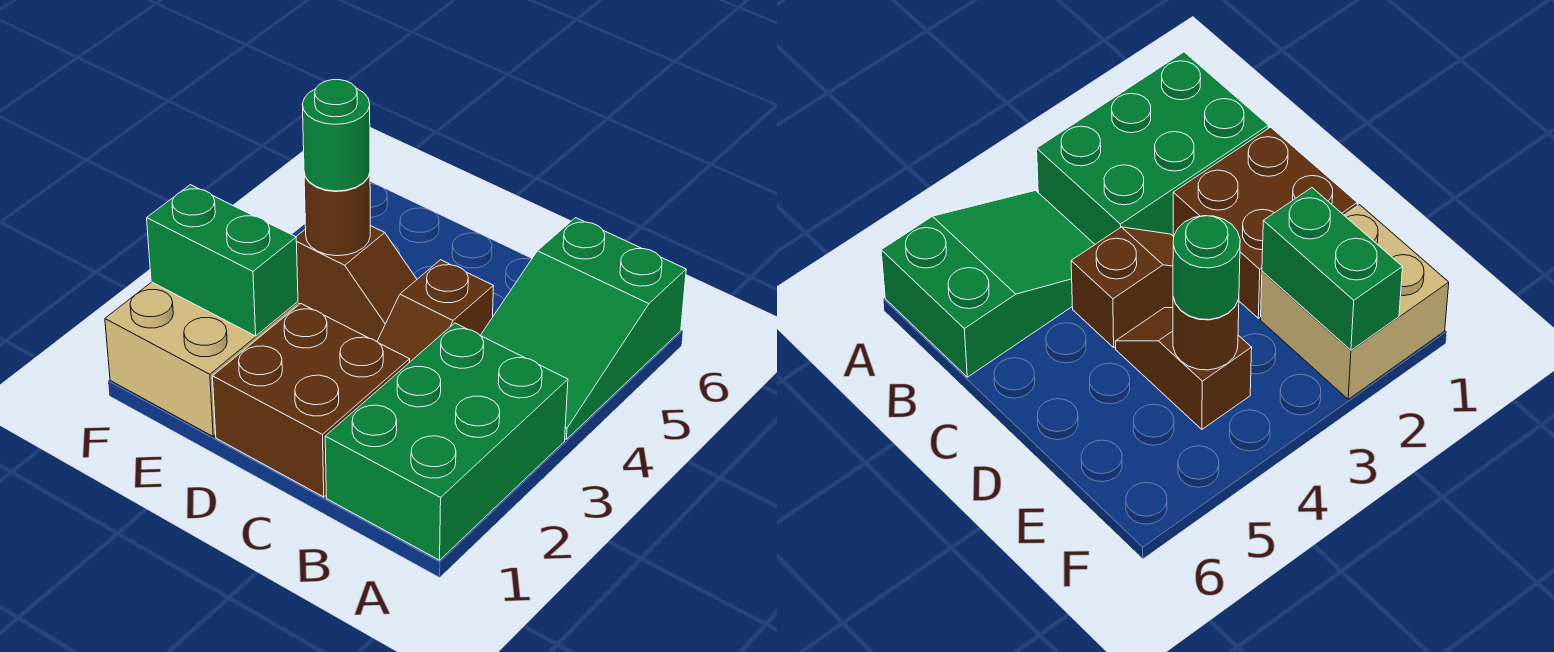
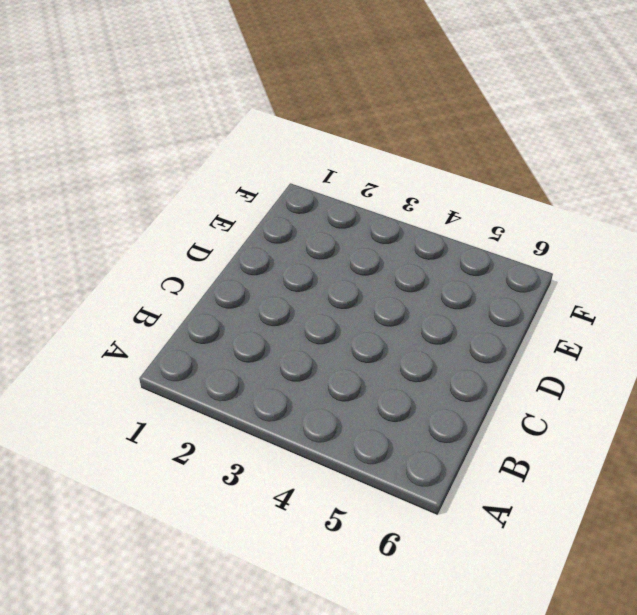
none -> green brick A1:B3 level 1
none -> green slope A4:B6 level 1 top 6

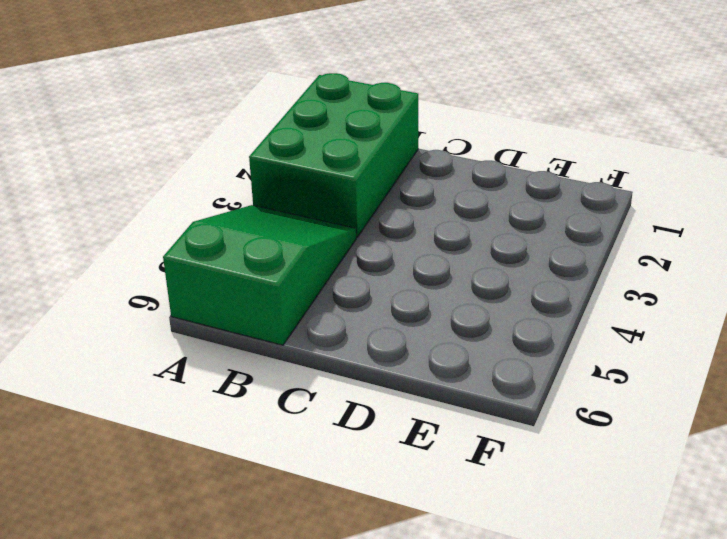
none -> brown brick C1:D2 level 1
none -> brown slope C3:C4 level 1 top 4

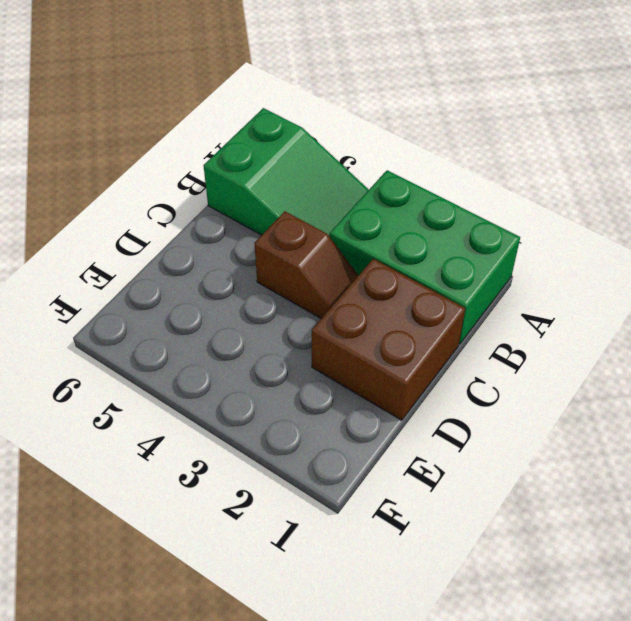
none -> brown slope D4:E4 level 1 top E
none -> tan brick E1:F2 level 1

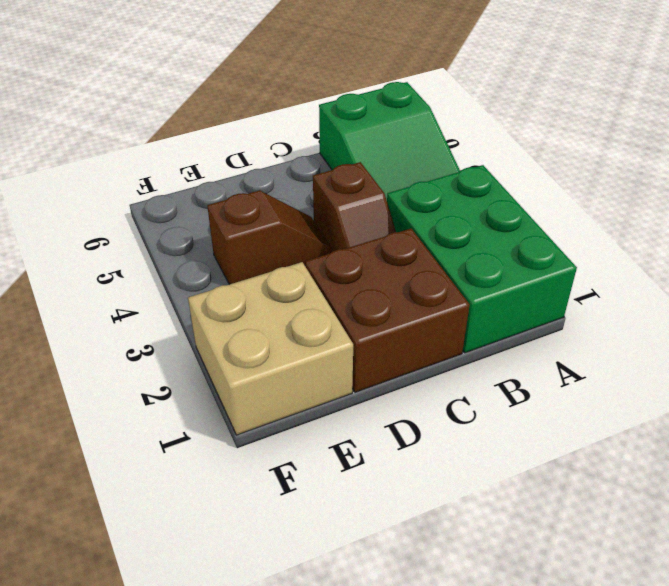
none -> green brick E2:F2 level 2
none -> brown round brick E4 level 2

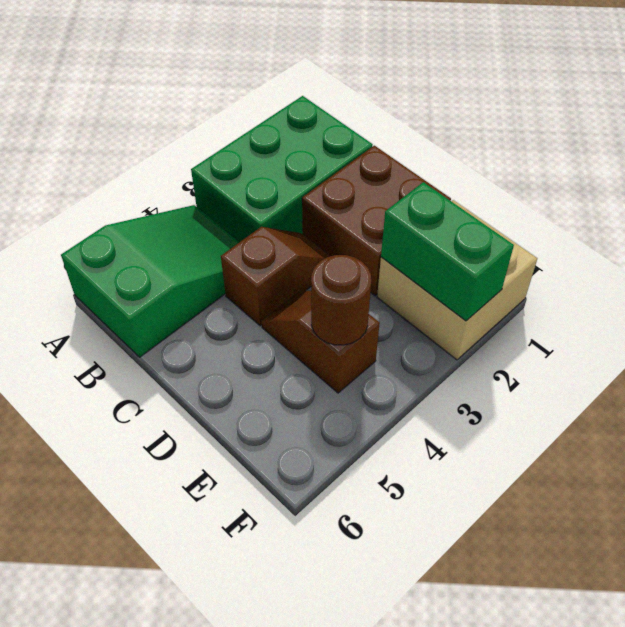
none -> green round brick E4 level 3

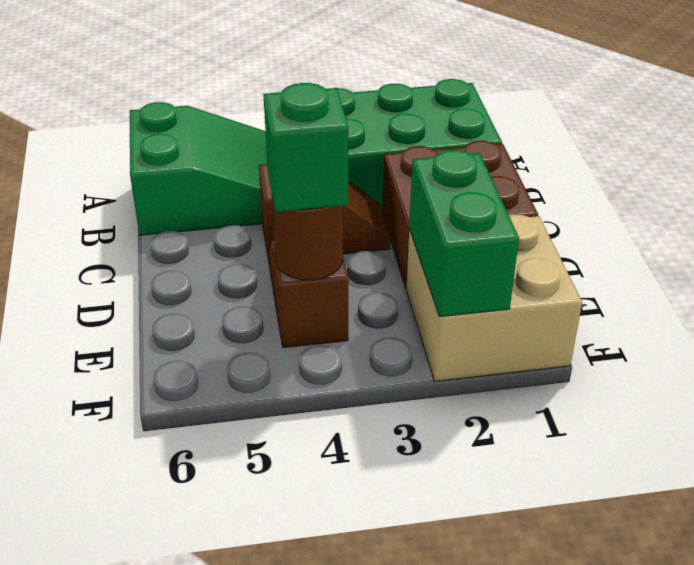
green brick E4 level 3 -> green round brick E4 level 3

